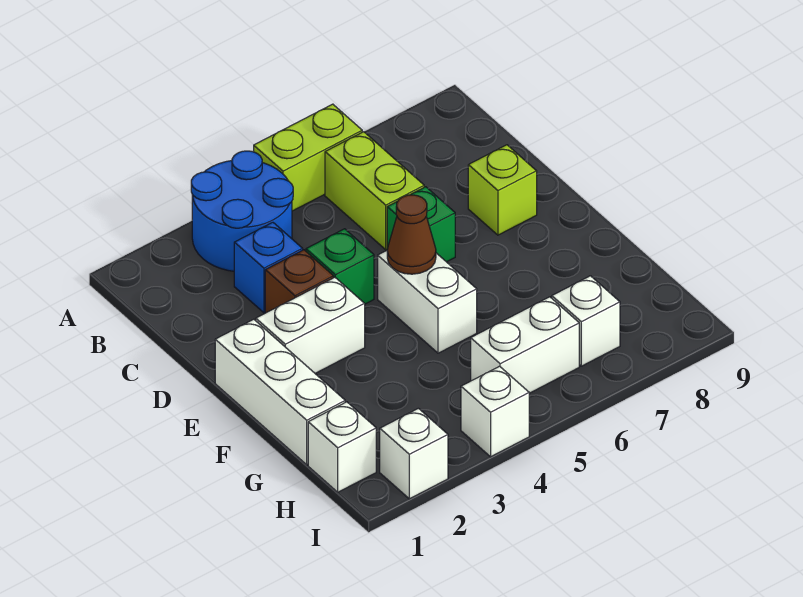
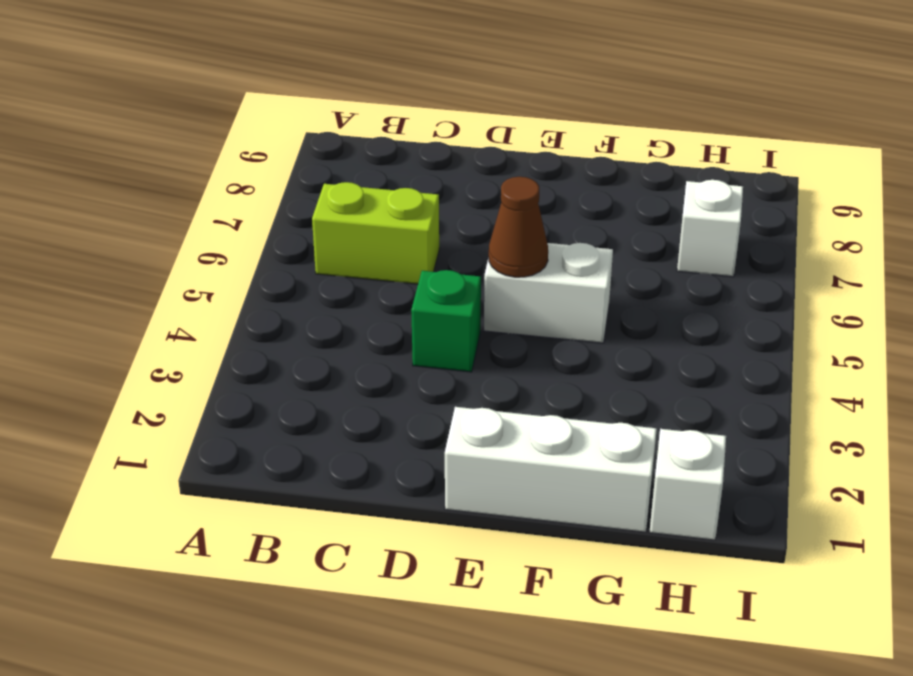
none -> blue round brick A3:B4 level 1
none -> lime brick A5:A6 level 1
none -> blue brick C3 level 1

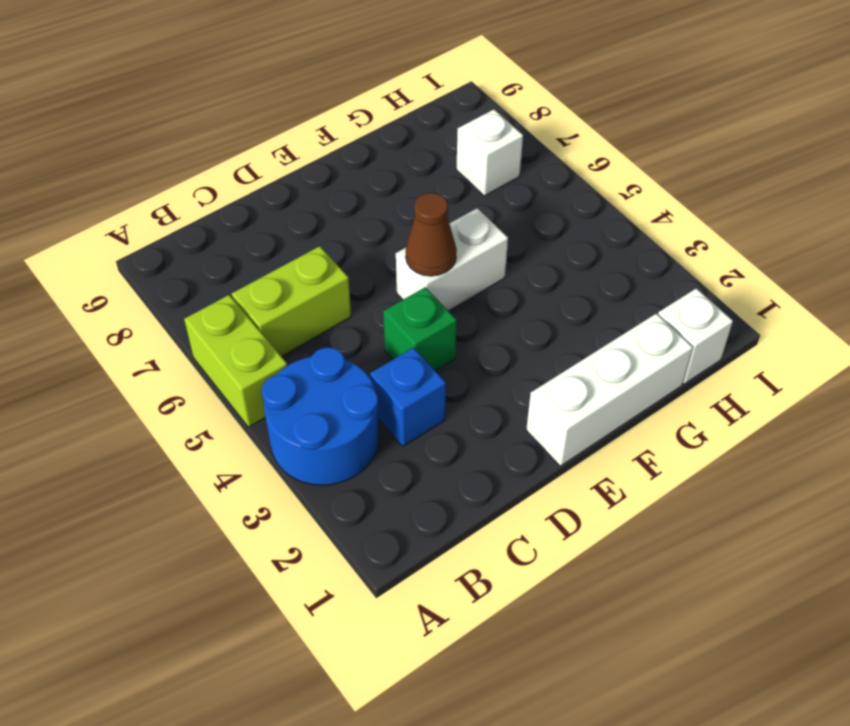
none -> brown brick D3 level 1
none -> green brick D6 level 1
none -> lime brick D8 level 1

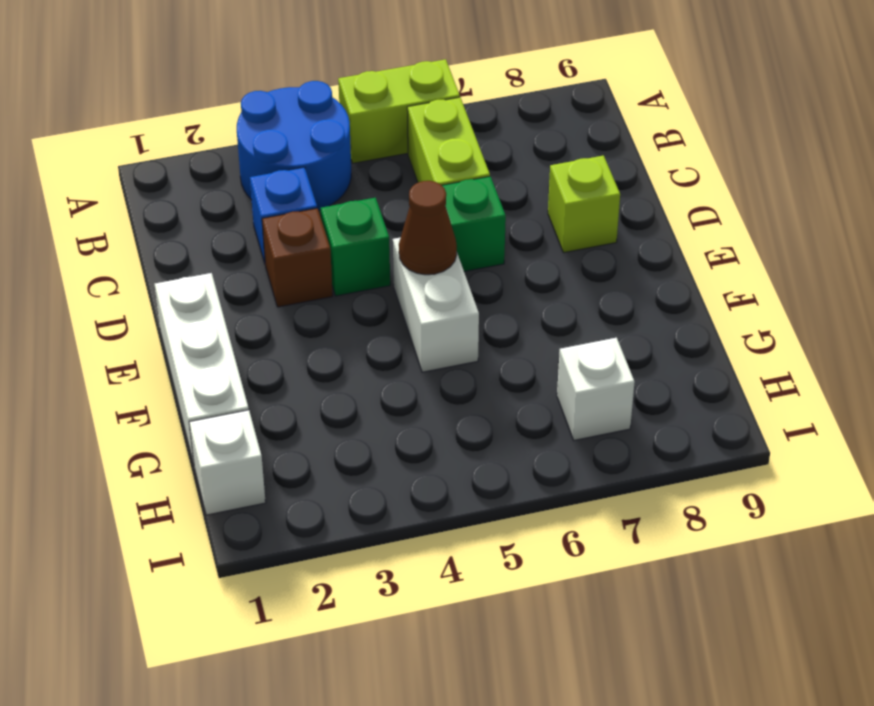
none -> white brick E2:E3 level 1
none -> white brick H5:H6 level 1
none -> white brick I2 level 1

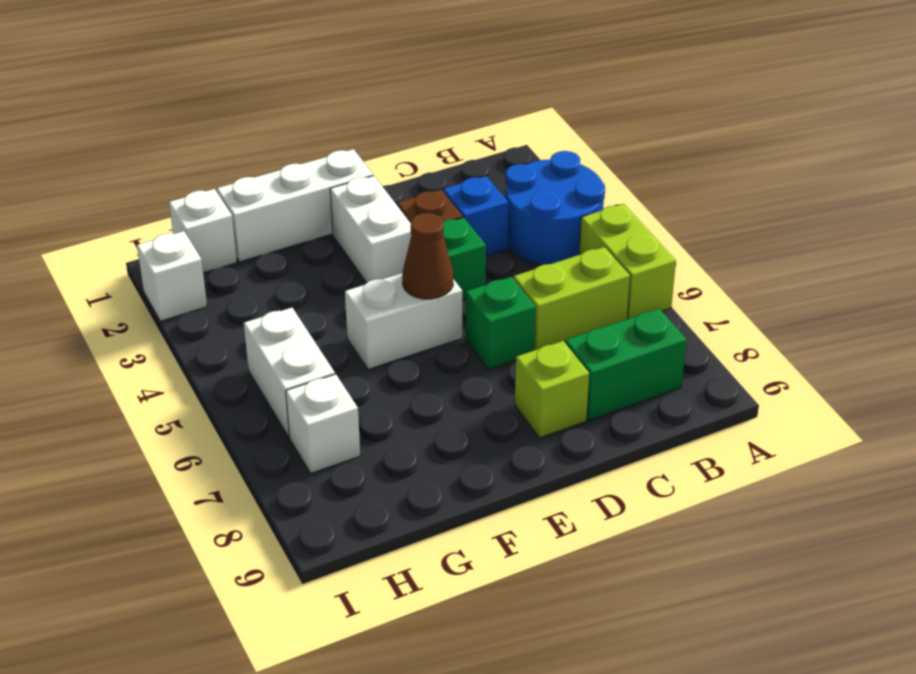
green brick B8:C8 level 1 -> none
none -> white brick I4 level 1

